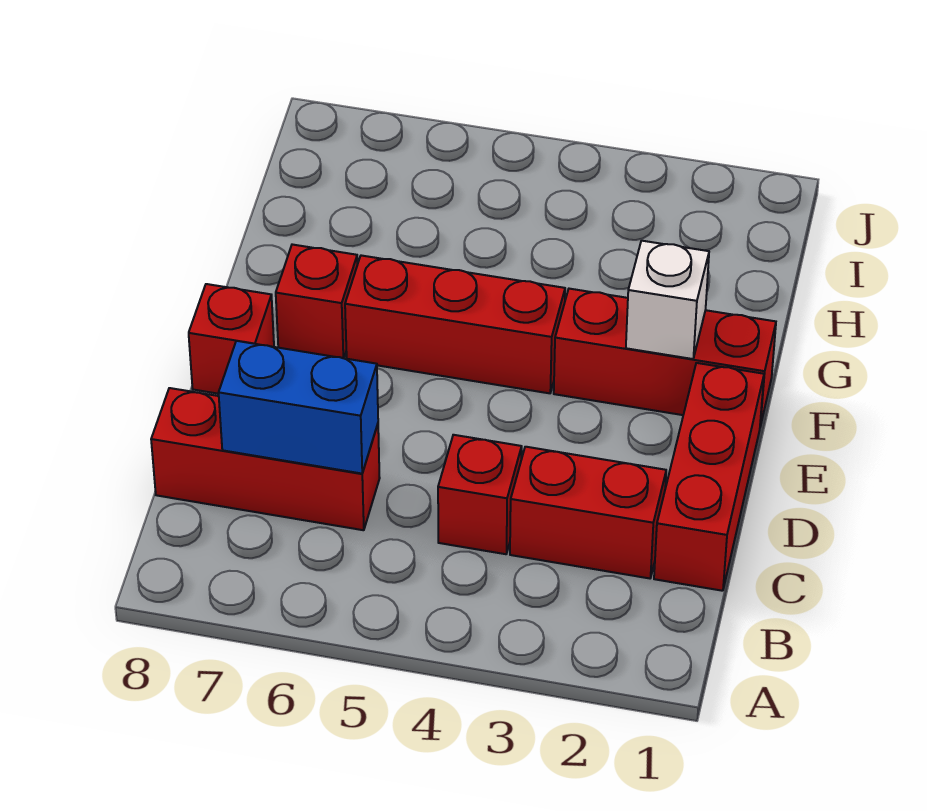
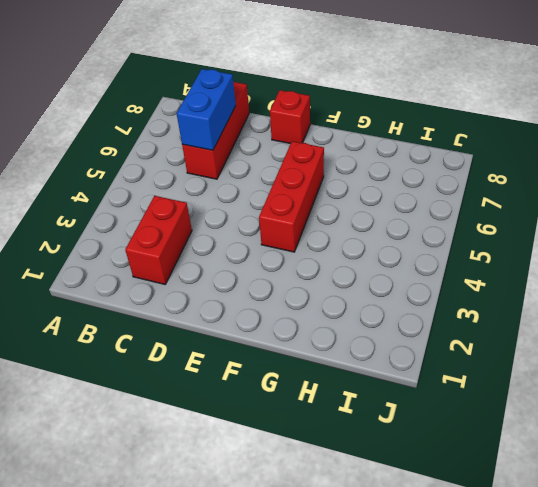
none -> red brick C1:E1 level 1
none -> red brick C4 level 1

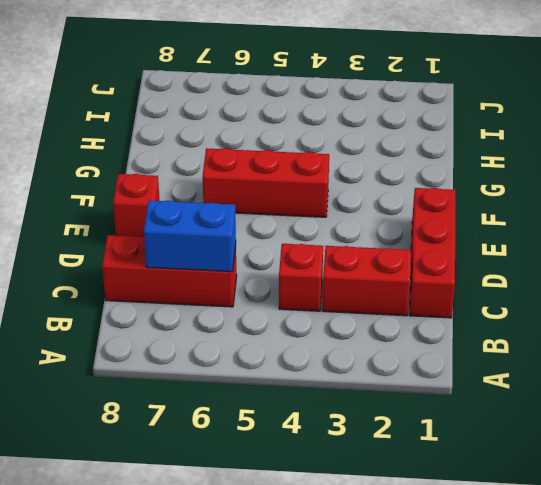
none -> red brick F1:F3 level 1
none -> red brick F7 level 1

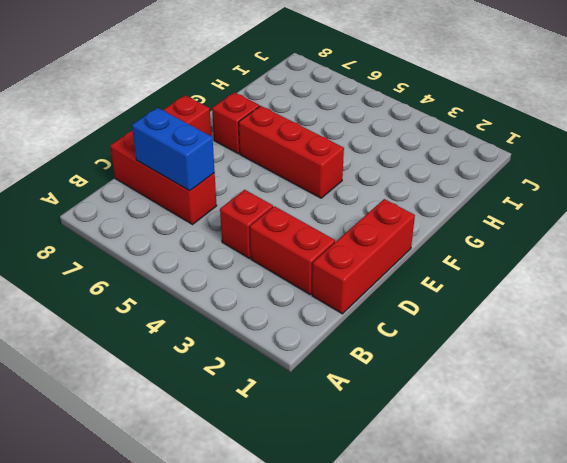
none -> red brick F1:F3 level 1
none -> white brick F2 level 2

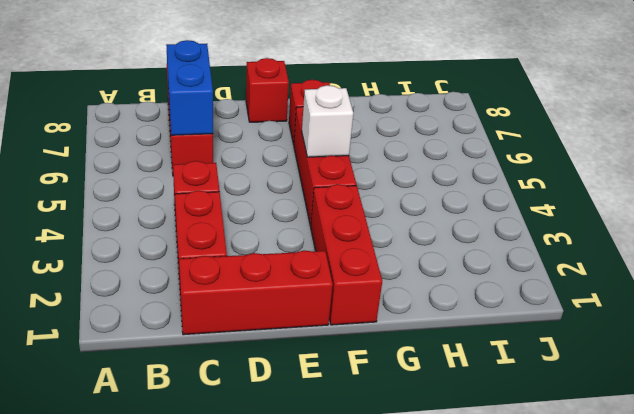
white brick F5 level 2 -> white brick F2 level 2

